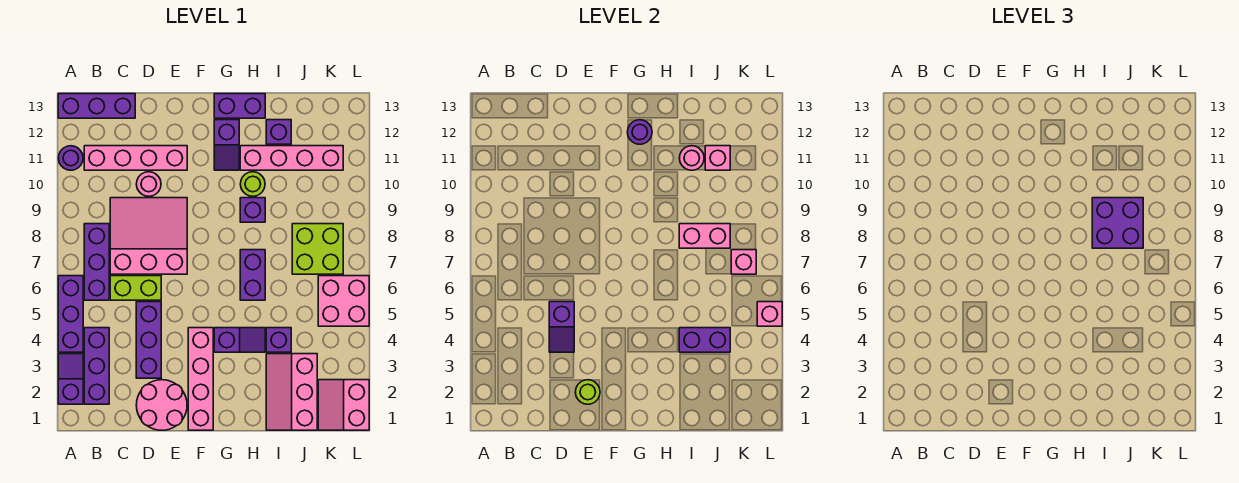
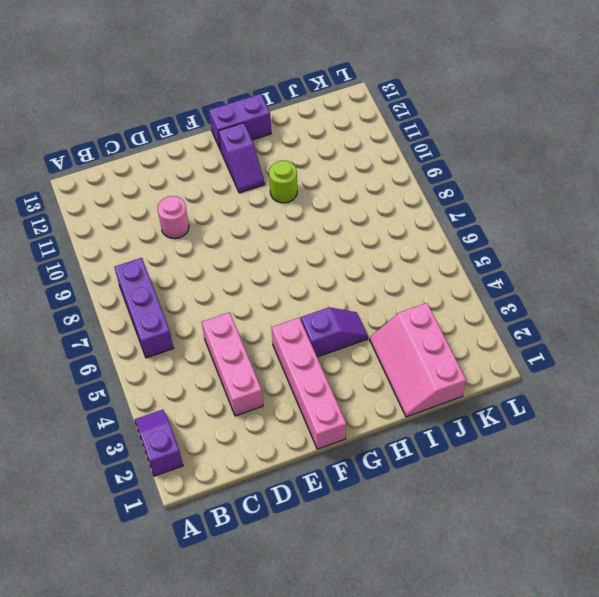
pink brick D3:D5 level 1 -> purple brick D3:D5 level 1
none -> purple brick A4:A6 level 1
none -> purple round brick A11 level 1
none -> purple brick A13:C13 level 1
none -> purple brick B2:B4 level 1

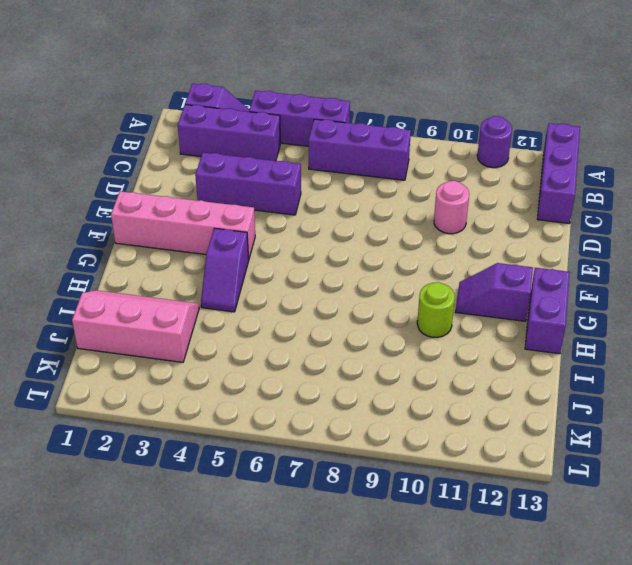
none -> pink brick B11:E11 level 1
none -> lime brick C6:D6 level 1
none -> pink slope C7:E9 level 1 top 7
none -> pink round brick D1:E2 level 1

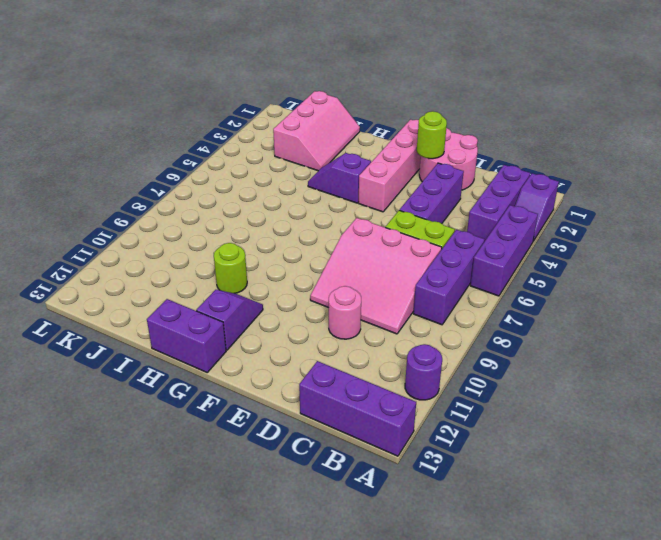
none -> pink brick B11:E11 level 1
none -> purple brick H6:H7 level 1
none -> purple brick H9 level 1
none -> pink brick H11:K11 level 1

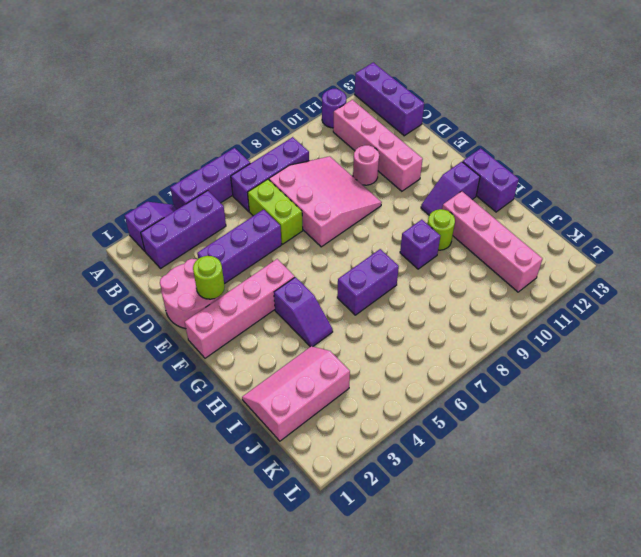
none -> purple brick I4 level 1
none -> purple brick I12 level 1
none -> lime brick J7:K8 level 1
none -> pink slope K1:L2 level 1 top L

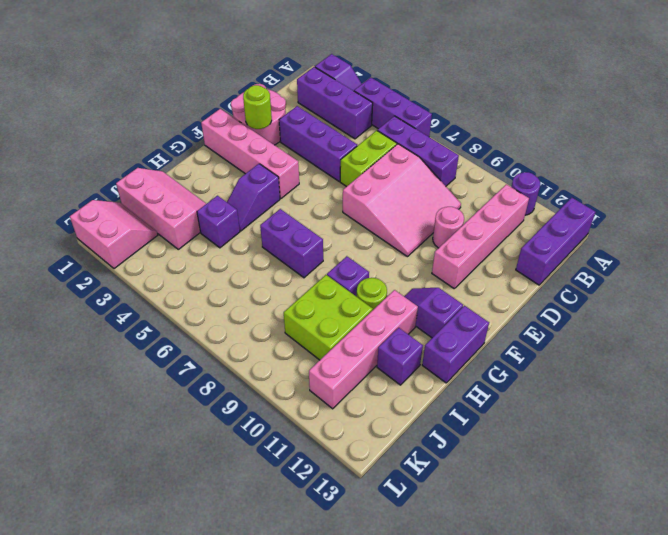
lime brick I9:J10 level 1 -> lime brick J7:K8 level 1
none -> pink brick K5:L6 level 1
none -> purple slope D4:D5 level 2 top 5
none -> purple round brick G12 level 2
none -> purple brick I4:J4 level 2

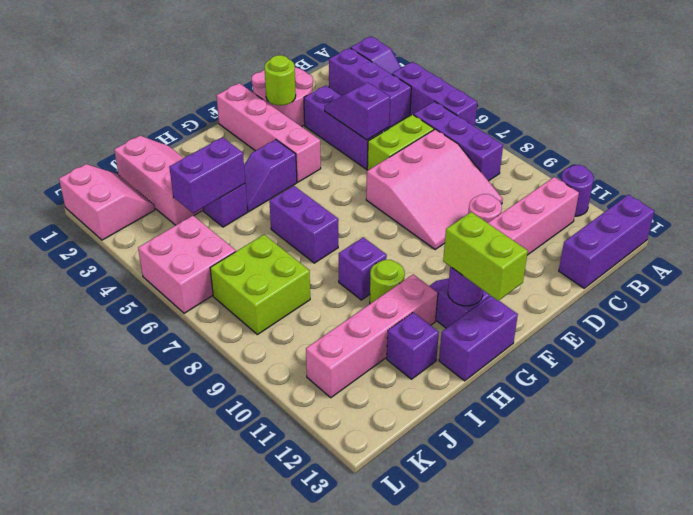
lime brick G12:G13 level 3 -> none
none -> pink brick I8:J8 level 2
none -> pink round brick I11 level 2
none -> pink brick J11 level 2
none -> pink brick K7 level 2

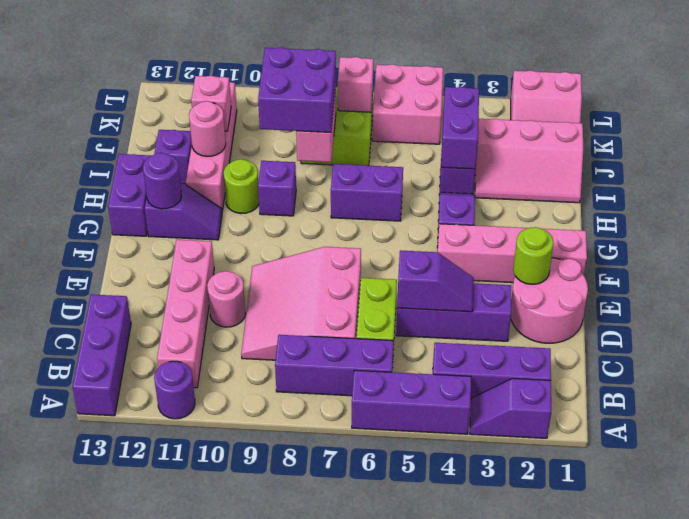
none -> pink brick L5 level 2

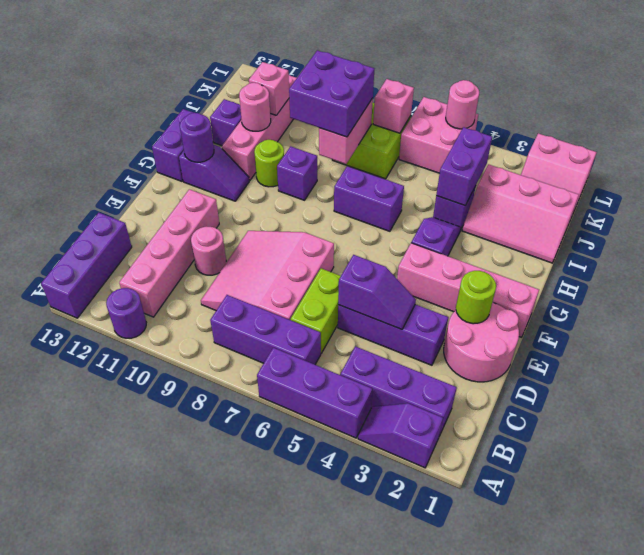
pink round brick L5 level 2 -> pink brick L5 level 2

